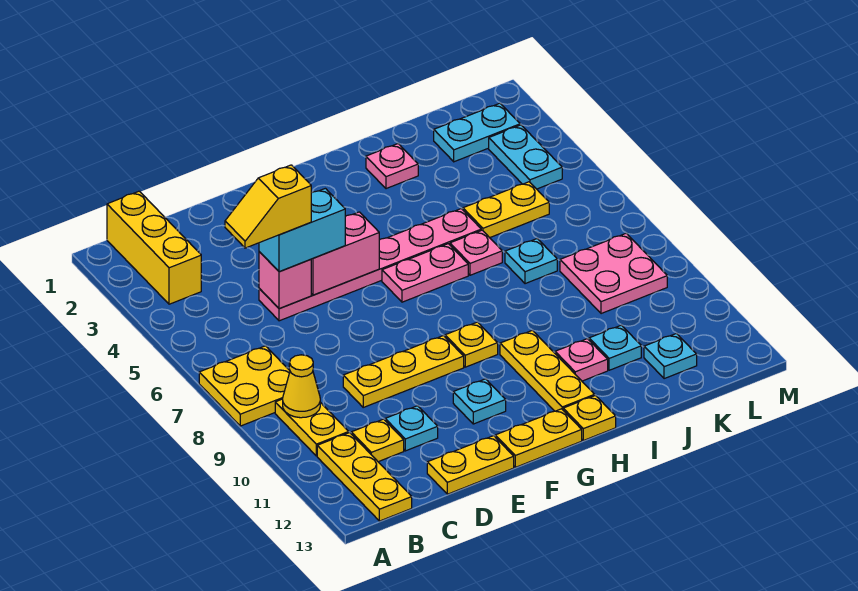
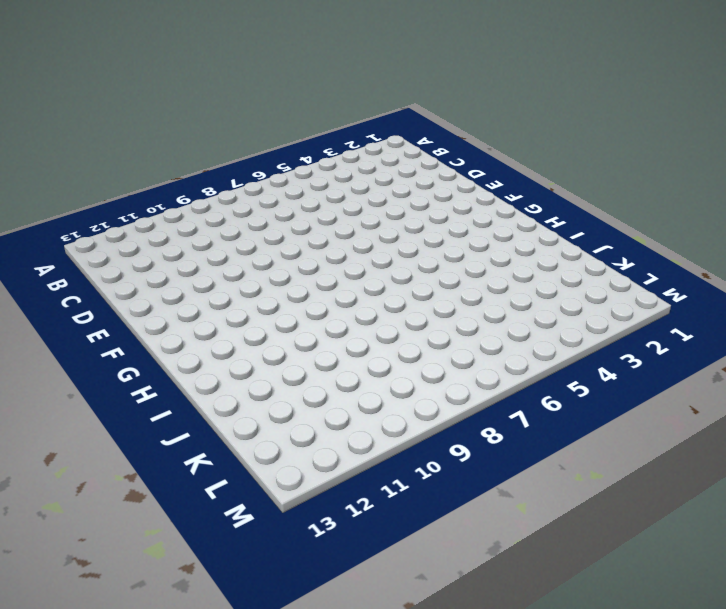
none -> yellow plate A7:B8 level 1
none -> yellow brick B1:B3 level 1
none -> yellow plate B9:B10 level 1
none -> yellow plate B11:B13 level 1

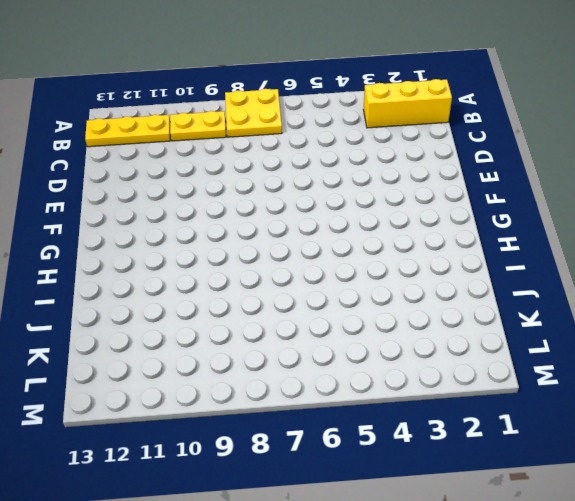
none -> yellow plate C11 level 1
none -> pink plate D5:I5 level 1
none -> yellow plate D9:F9 level 1
none -> cyan plate D11 level 1

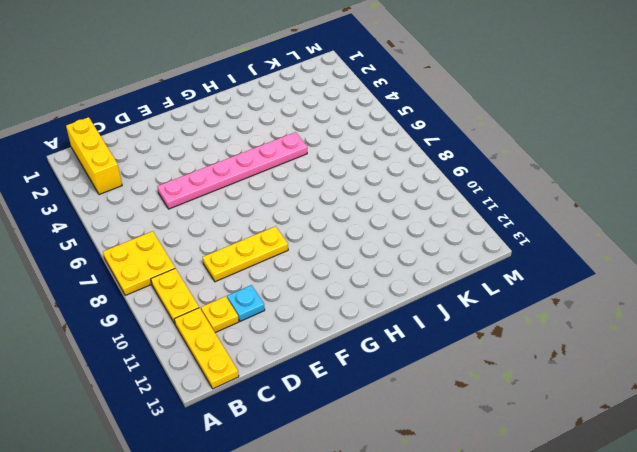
none -> yellow plate D13:E13 level 1
none -> cyan plate F11 level 1
none -> yellow plate F13:G13 level 1
none -> pink plate G6:H6 level 1

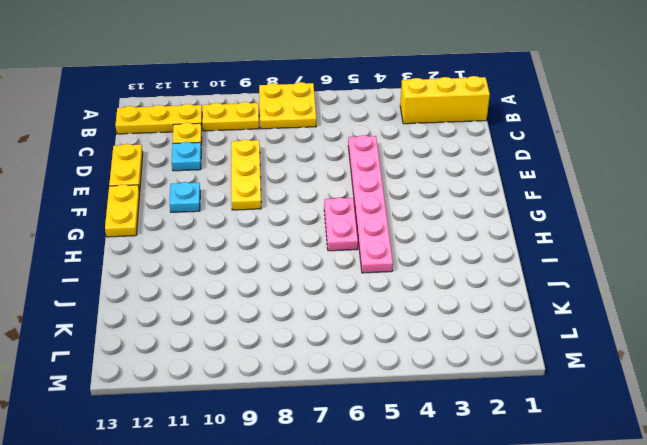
none -> yellow plate G9 level 1
none -> yellow plate H10:H12 level 1
none -> yellow plate H13 level 1
none -> pink plate I2 level 1

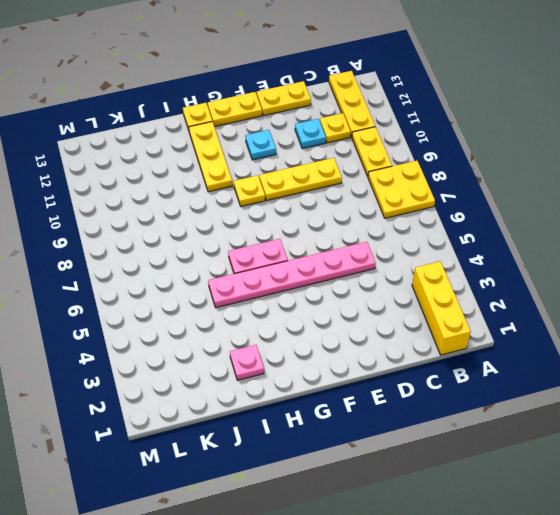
none -> pink plate I6 level 1
none -> pink plate I11 level 1
none -> yellow plate J5:K5 level 1
none -> cyan plate J7 level 1

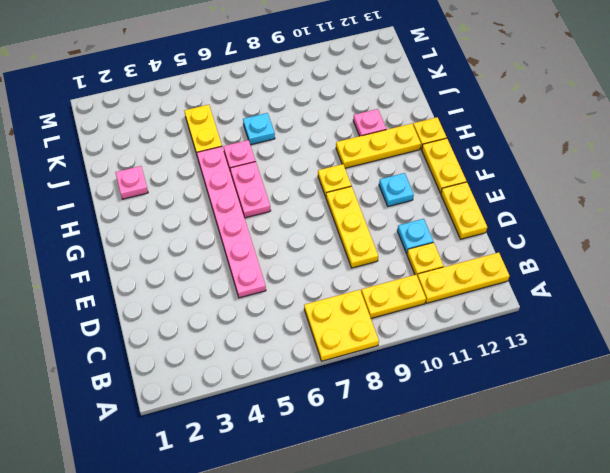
none -> yellow brick B1:B3 level 1
none -> cyan plate J11 level 1
none -> cyan plate K2:L2 level 1
none -> pink plate K8:L9 level 1

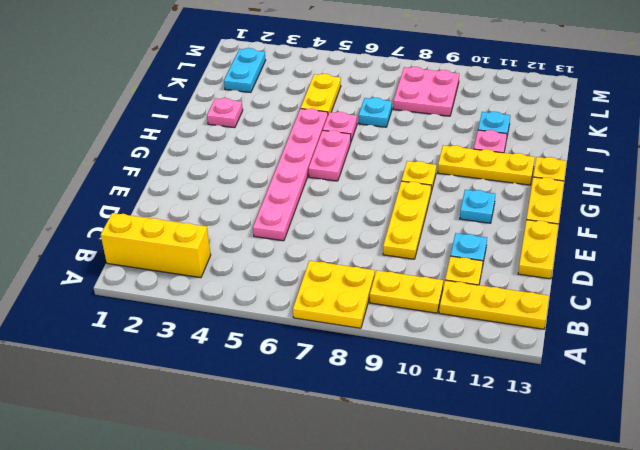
none -> cyan plate K12 level 1
none -> cyan plate L3:L4 level 1
none -> yellow cone B9 level 2
none -> pink brick D5 level 2

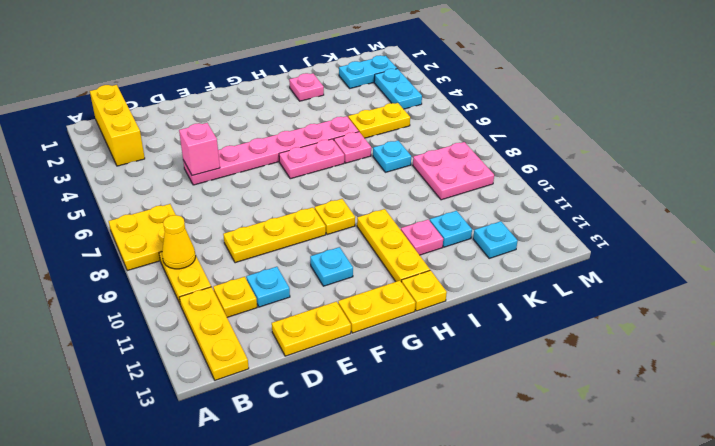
none -> pink brick E5:F5 level 2
none -> cyan brick D5:E5 level 3
none -> yellow slope C5:D5 level 4 top D

